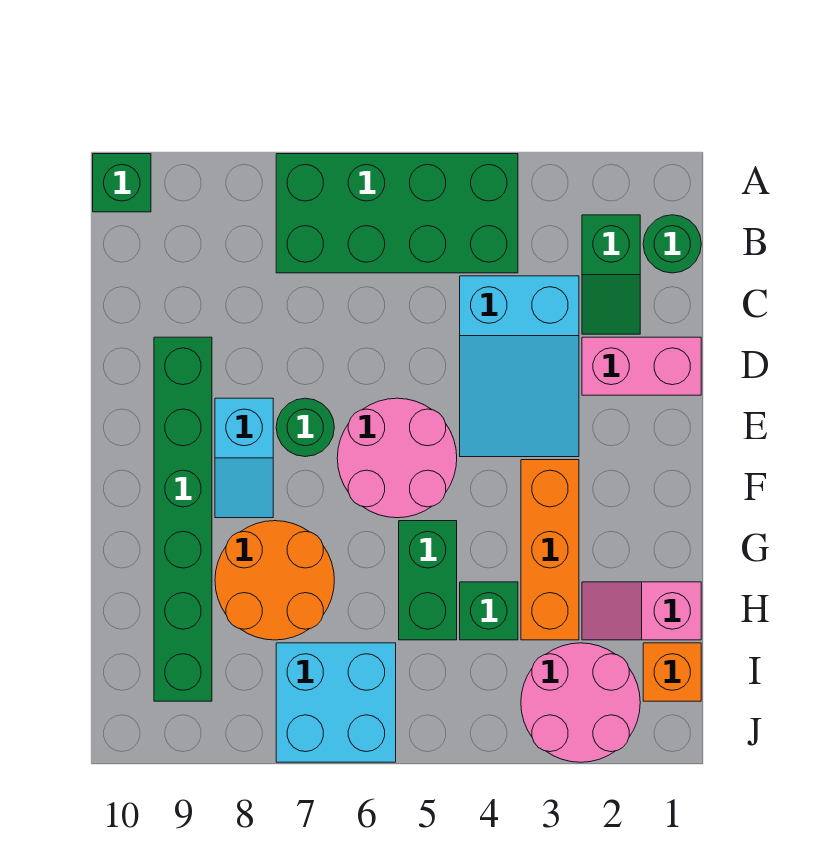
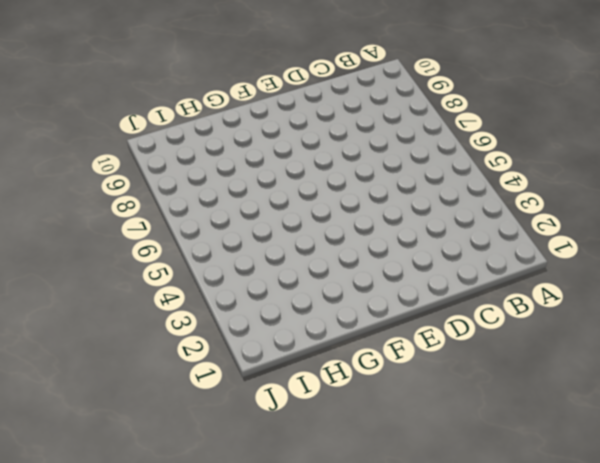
none -> green brick A4:B7 level 1
none -> green brick A10 level 1
none -> green round brick B1 level 1

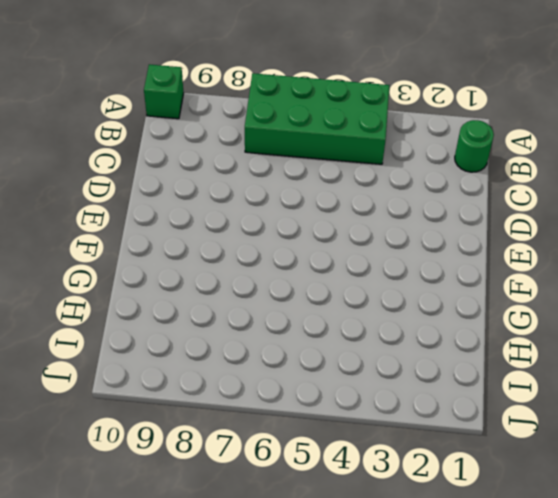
none -> green slope B2:C2 level 1 top B
none -> cyan slope C3:E4 level 1 top C
none -> pink brick D1:D2 level 1

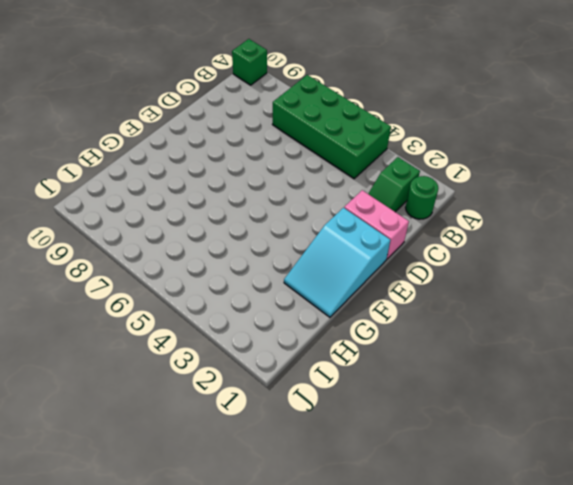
cyan slope E1:G2 level 1 top E -> cyan slope C3:E4 level 1 top C
none -> green brick D9:I9 level 1
none -> pink round brick E5:F6 level 1
none -> green round brick E7 level 1

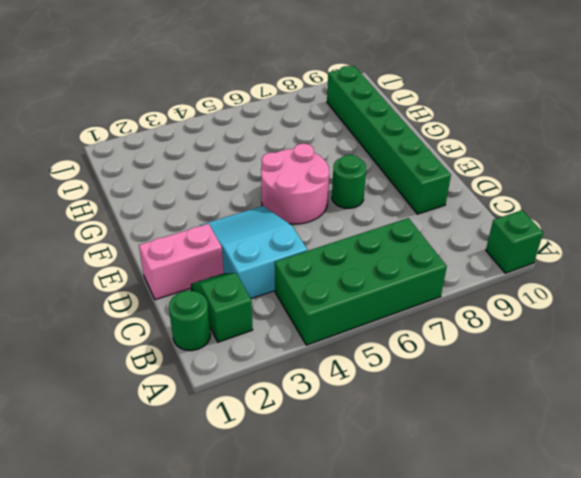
none -> cyan slope E8:F8 level 1 top E
none -> orange brick F3:H3 level 1
none -> green brick G5:H5 level 1

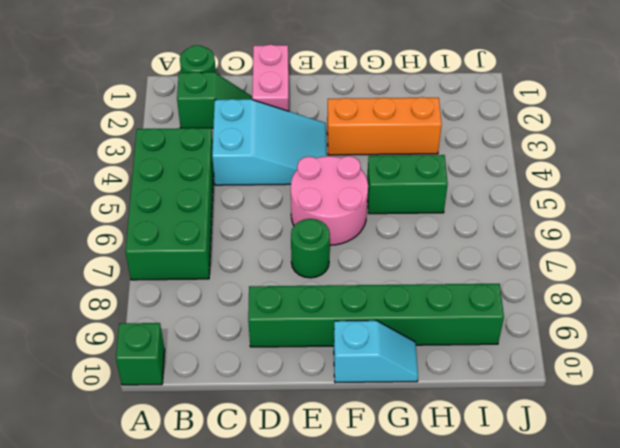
cyan slope F10:G10 level 1 top F -> cyan slope E8:F8 level 1 top E
none -> orange round brick G7:H8 level 1
none -> pink slope H1:H2 level 1 top 1
none -> green brick H4 level 1

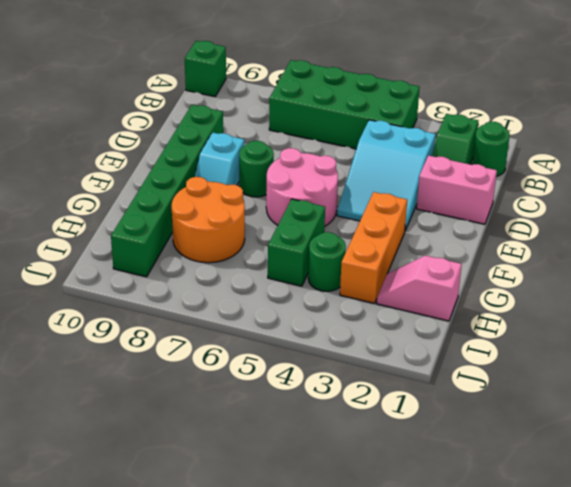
green round brick H4 level 1 -> green brick H4 level 1
none -> orange brick I1 level 1
none -> pink round brick I2:J3 level 1
none -> cyan brick I6:J7 level 1

